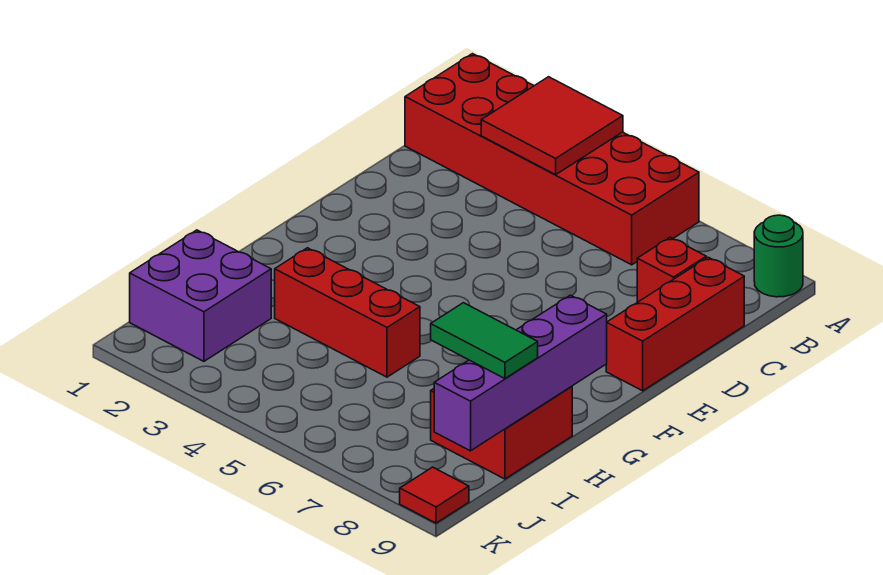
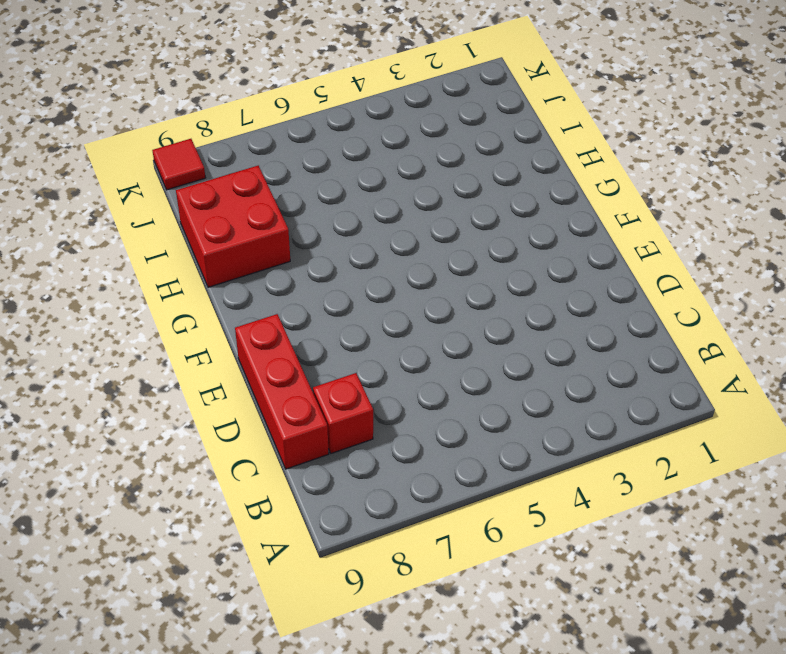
none -> red brick A1:B6 level 1
none -> green round brick A9 level 1

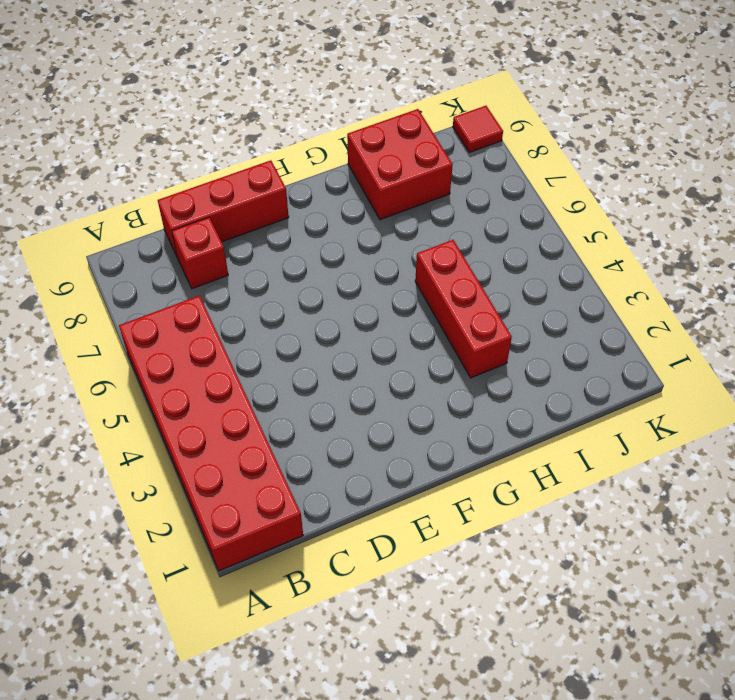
none -> green round brick A9 level 1
none -> purple brick I1:J2 level 1

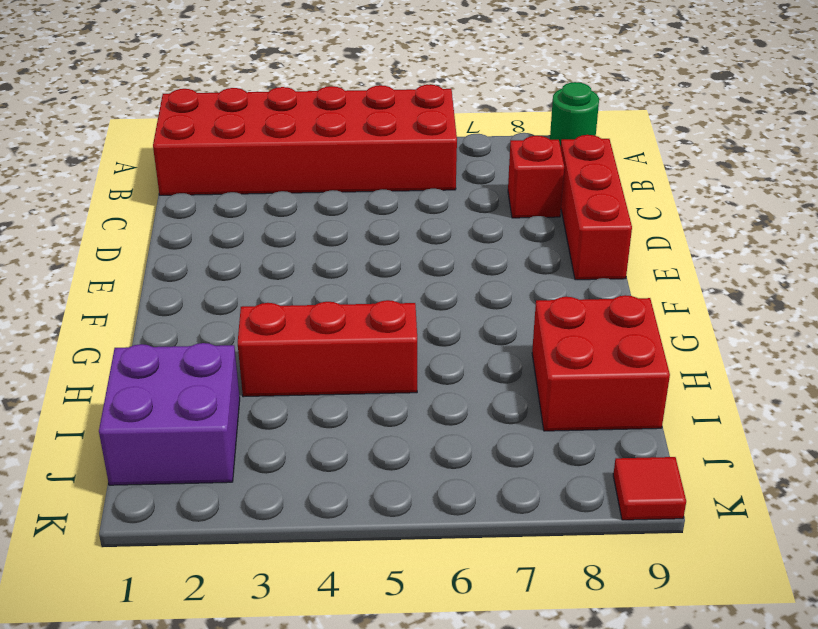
none -> red tile A3:B4 level 2
none -> purple brick G9:J9 level 2

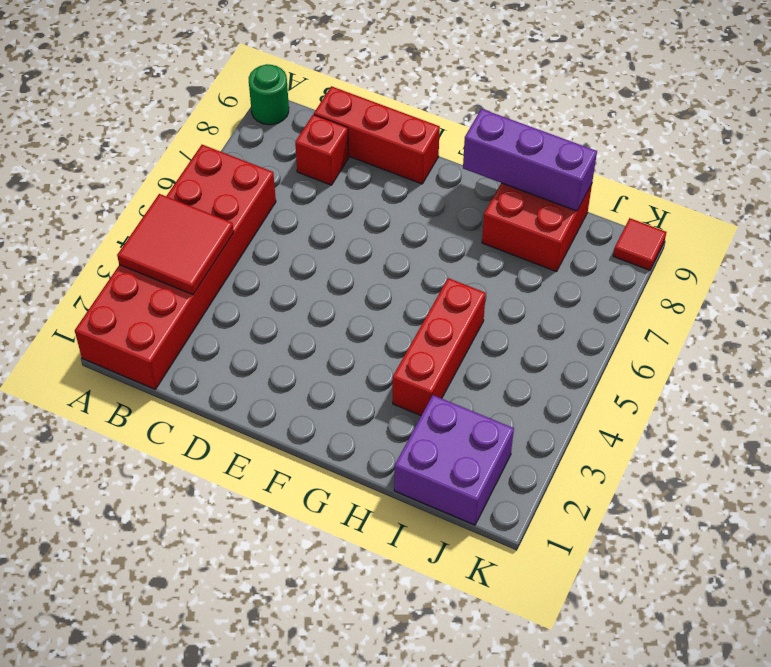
purple brick G9:I9 level 2 -> purple brick G9:J9 level 2
none -> green tile I8:I9 level 3

